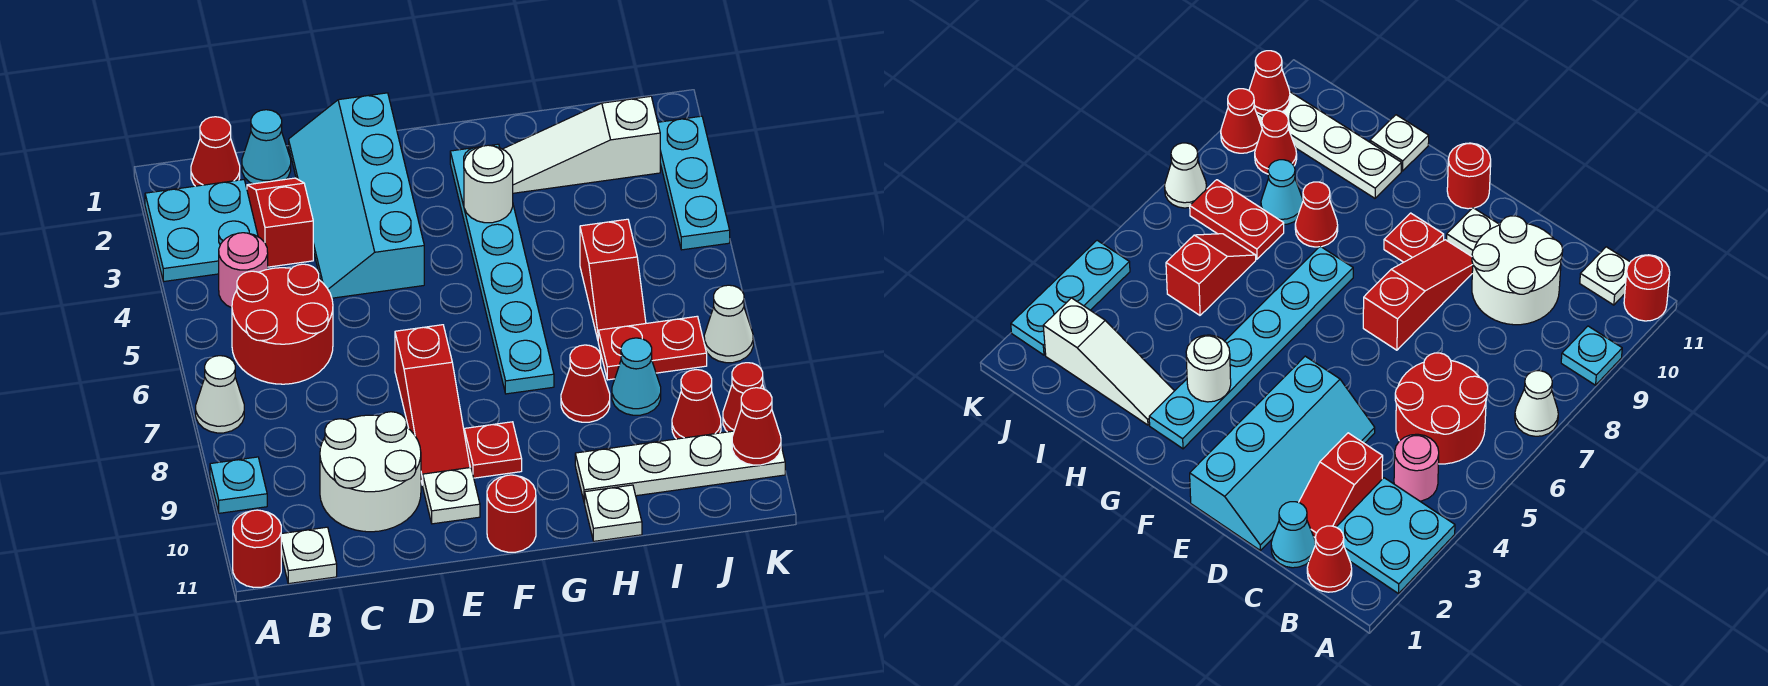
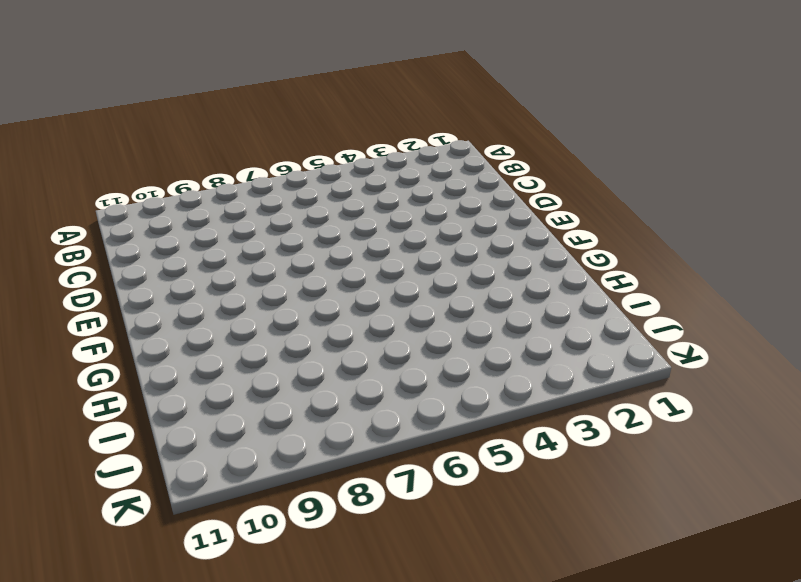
none -> cyan plate A2:B3 level 1
none -> white cone A7 level 1
none -> cyan plate A9 level 1
none -> red round brick A11 level 1

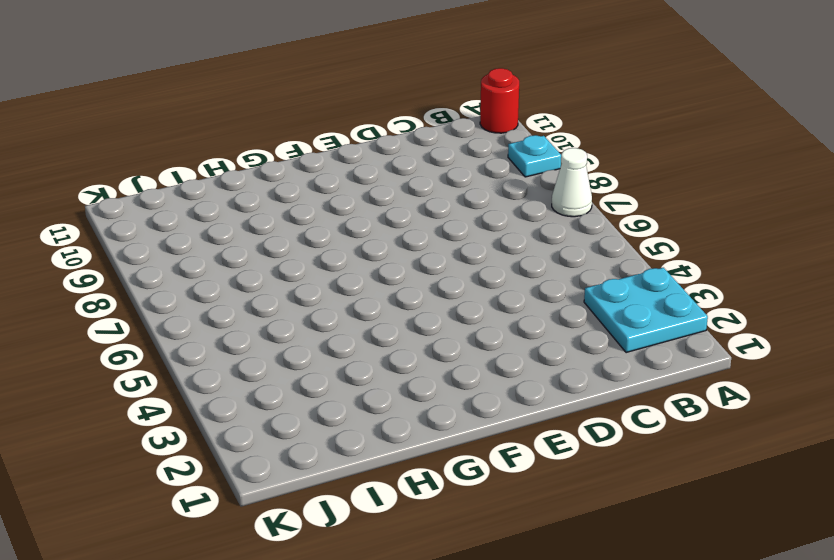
none -> red cone B1 level 1
none -> pink round brick B4 level 1
none -> red round brick B5:C6 level 1
none -> white plate B11 level 1

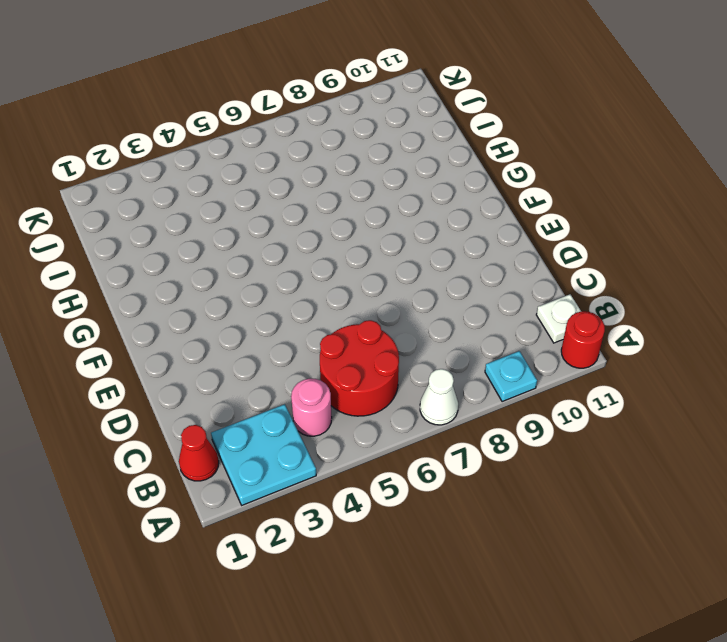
none -> cyan cone C1 level 1
none -> red slope C2:C3 level 1 top 3
none -> white round brick C9:D10 level 1
none -> cyan slope D1:E4 level 1 top E

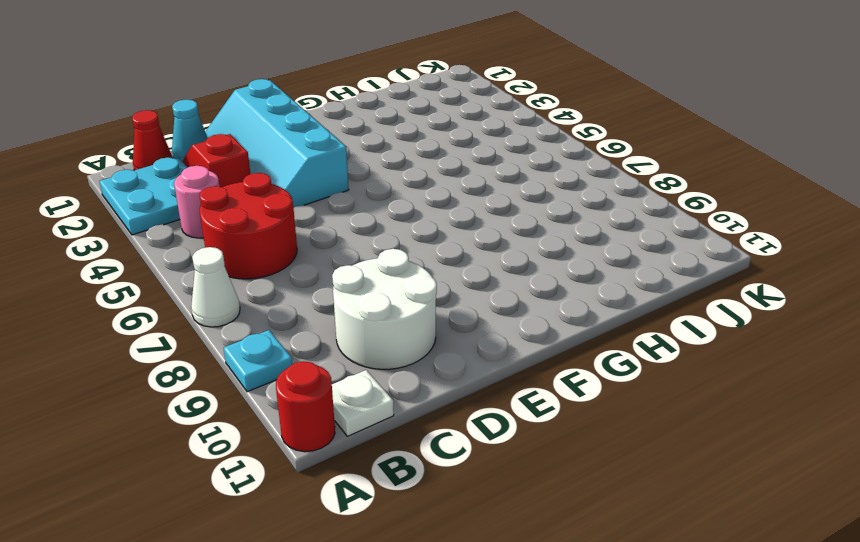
none -> red slope E7:E9 level 1 top 7
none -> white plate E10 level 1
none -> red plate F9 level 1
none -> red round brick F11 level 1

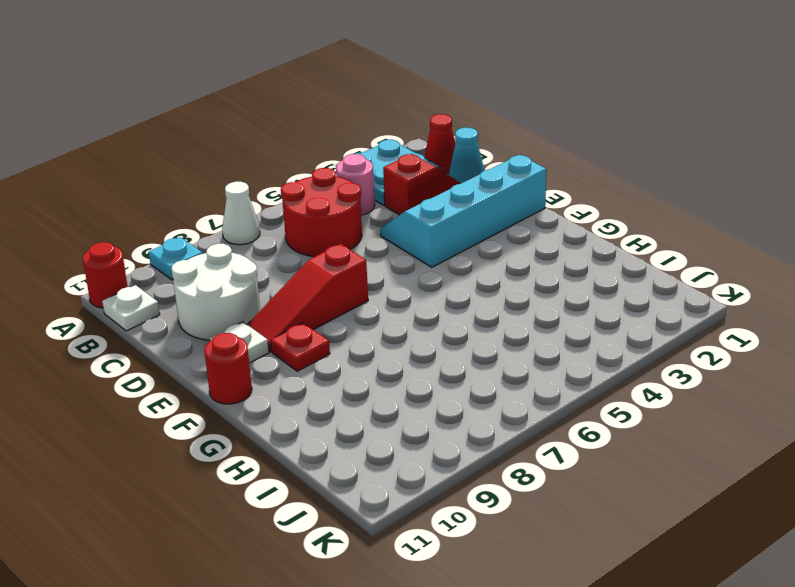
none -> cyan plate G2:G7 level 1
none -> white slope H2:J2 level 1 top J
none -> red cone H8 level 1
none -> white plate H10:K10 level 1

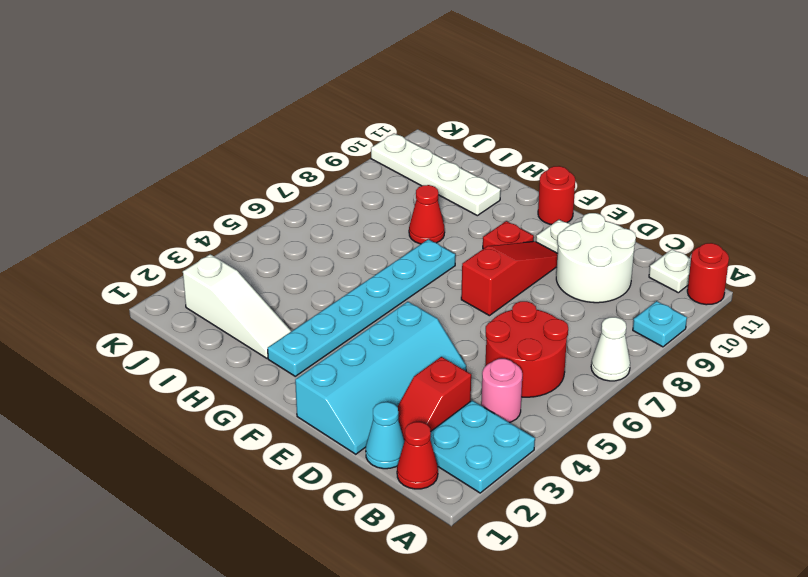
none -> white plate H11 level 1
none -> red slope I5:I6 level 1 top 5
none -> red plate I7:J7 level 1
none -> cyan cone I8 level 1

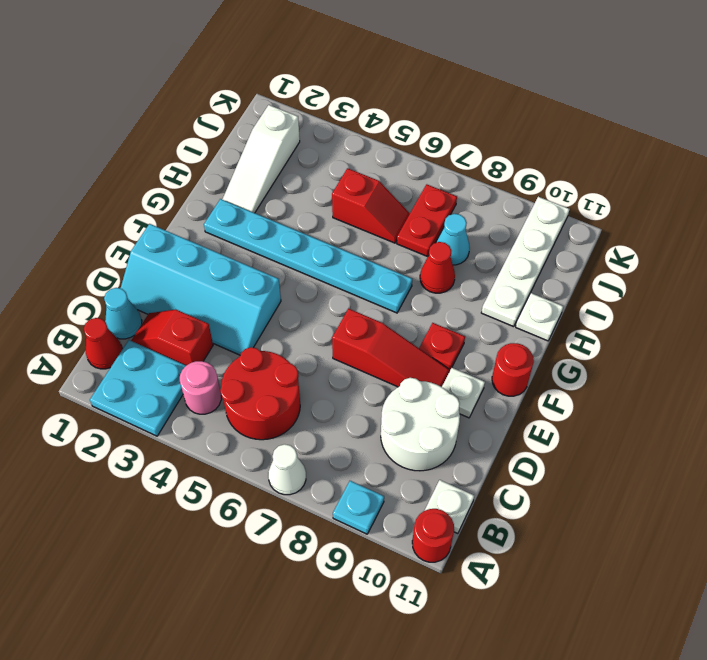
none -> red cone J9 level 1
none -> cyan plate K2:K4 level 1
none -> white cone K7 level 1
none -> red cone K9 level 1

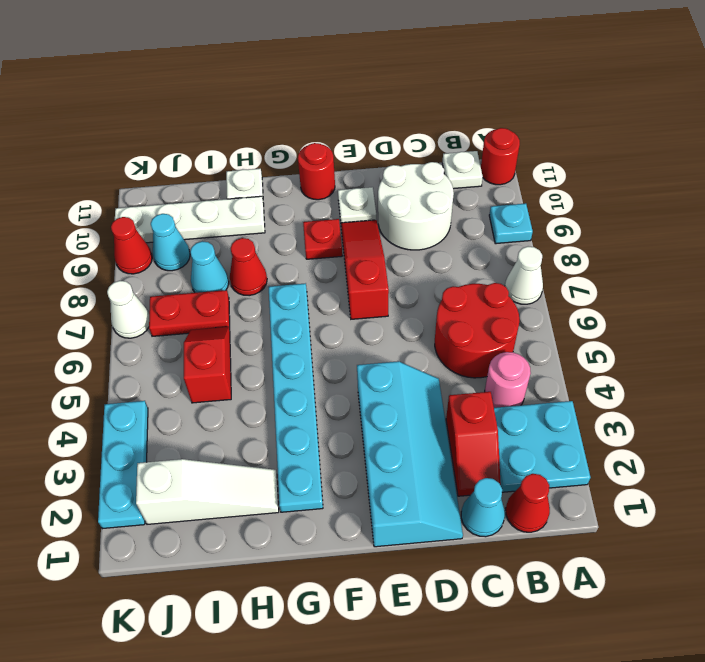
cyan cone J9 level 1 -> red cone J9 level 1
none -> white round brick G3 level 2
none -> red cone K10 level 2

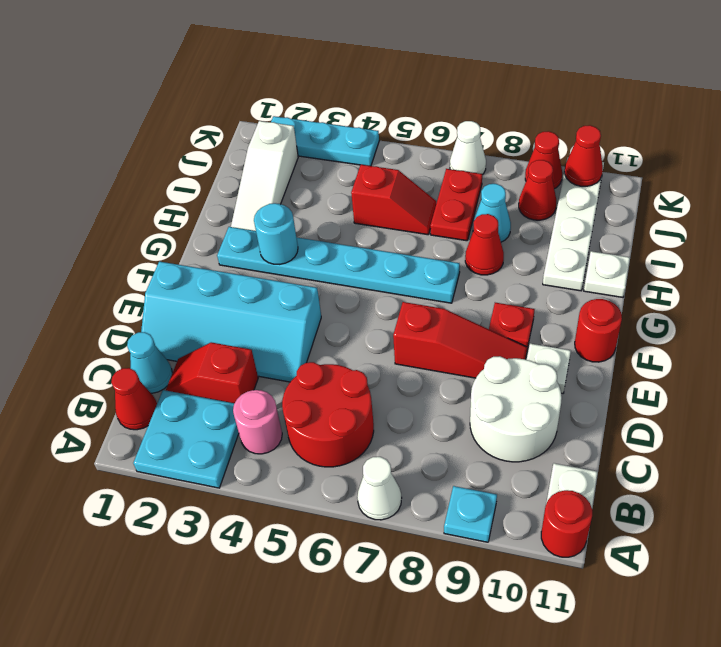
cyan round brick G3 level 2 -> white round brick G3 level 2

